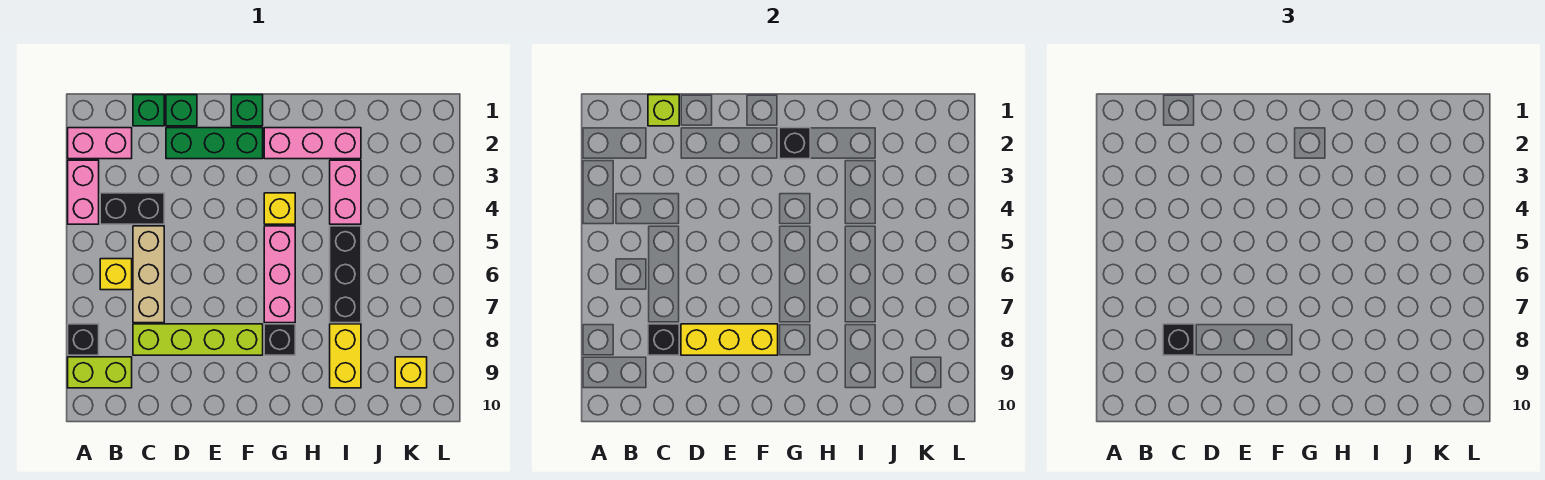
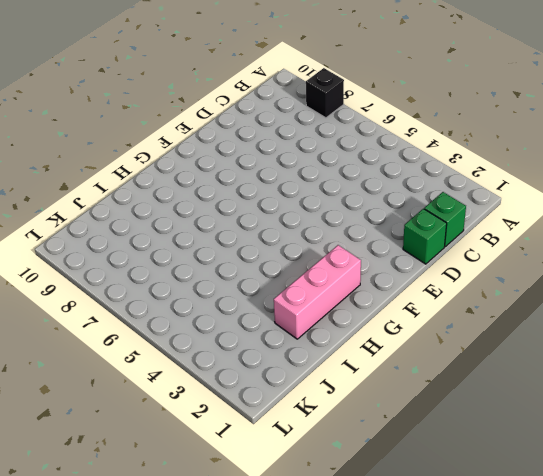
none -> pink brick A2:B2 level 1
none -> pink brick A3:A4 level 1
none -> lime brick A9:B9 level 1

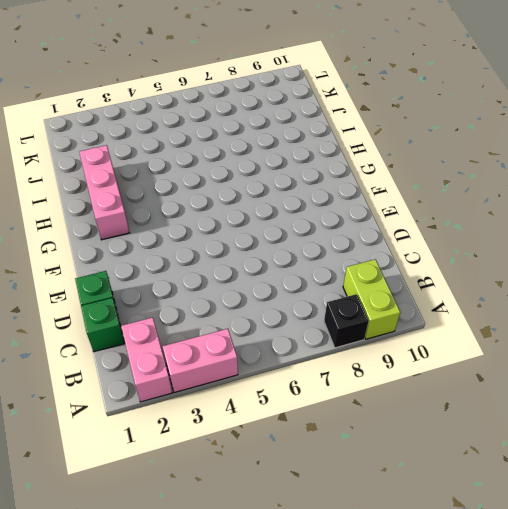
none -> black brick B4:C4 level 1
none -> yellow brick B6 level 1
none -> tan brick C5:C7 level 1

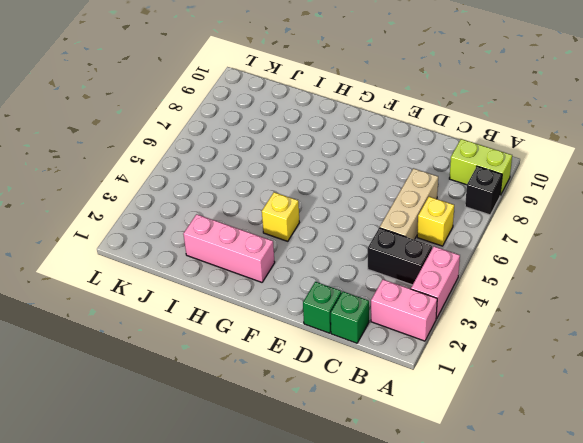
none -> lime brick C8:F8 level 1
none -> green brick D2:F2 level 1
none -> green brick F1 level 1

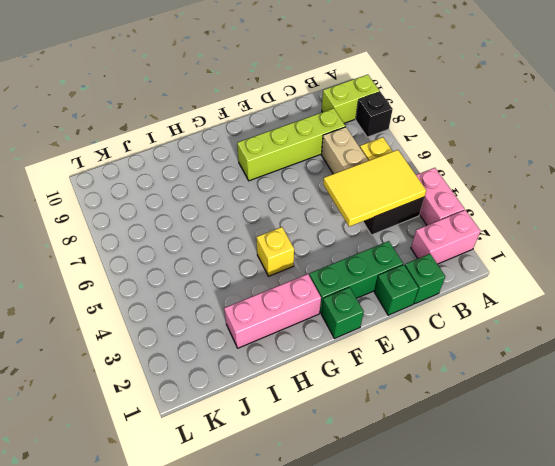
yellow tile B4:D5 level 2 -> none
none -> pink brick G5:G7 level 1
none -> black brick G8 level 1
none -> pink brick I3:I4 level 1

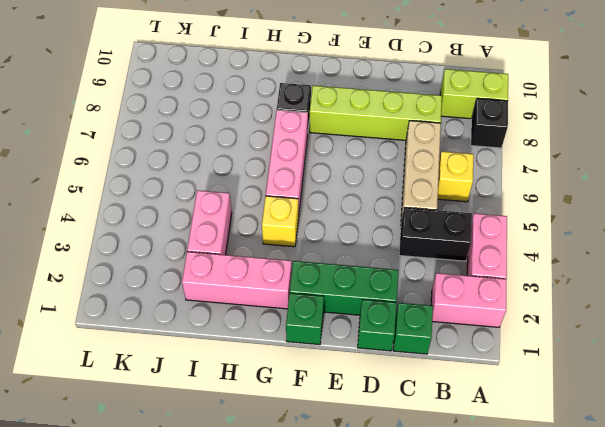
none -> black brick I5:I7 level 1
none -> yellow brick I8:I9 level 1
none -> yellow brick K9 level 1

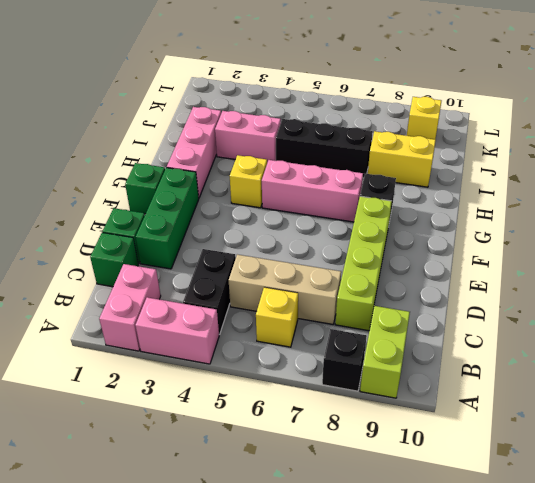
none -> lime brick C1 level 2
none -> black brick C8 level 2
none -> yellow brick D8:F8 level 2

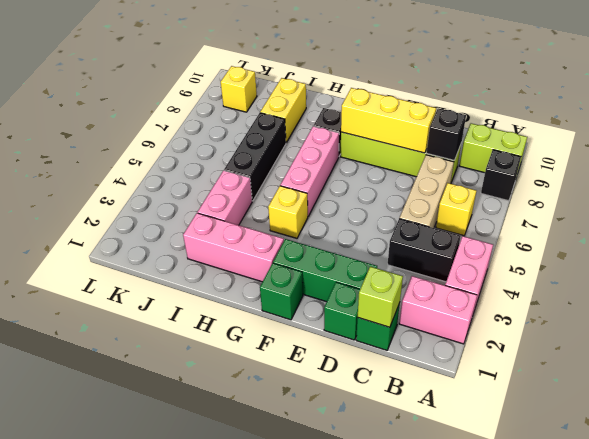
none -> black brick G2 level 2
none -> black brick C8 level 3

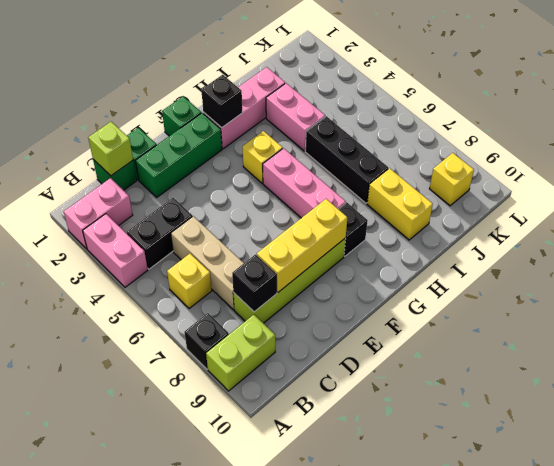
none -> black brick C8 level 3

